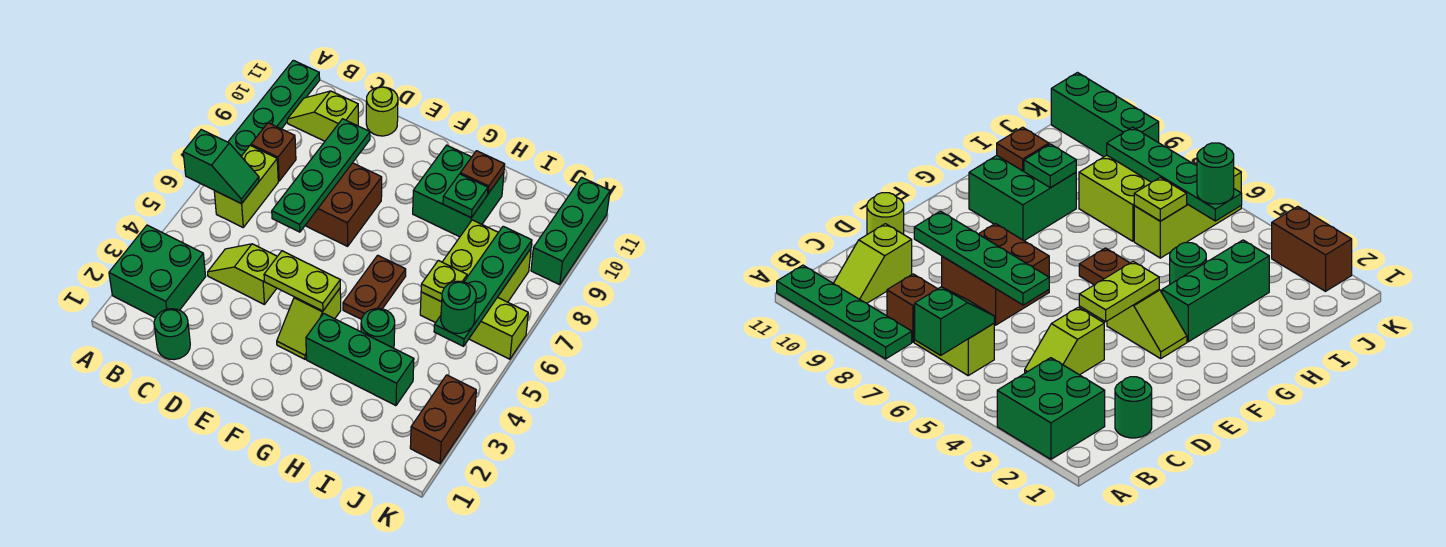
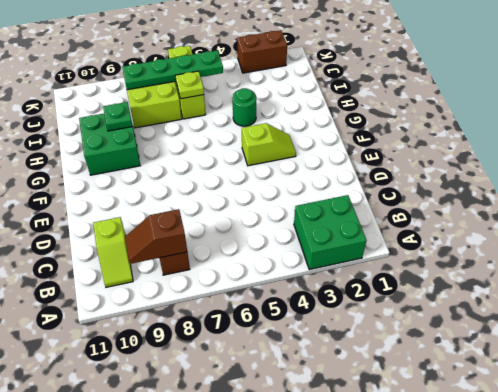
brown slope B8:B9 level 2 top 8 -> none
none -> green plate A8:A11 level 1
none -> lime brick B6:B7 level 1
none -> green round brick C1 level 1

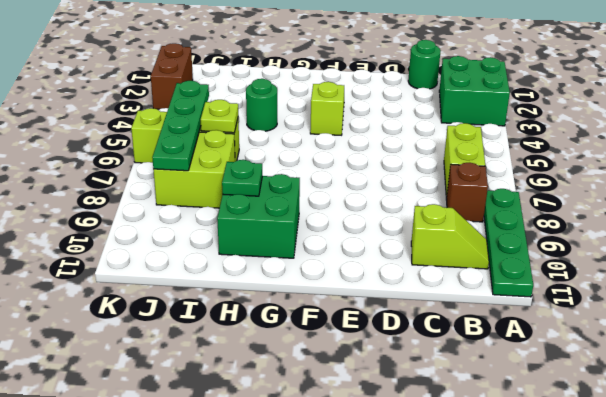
none -> lime slope C4:D4 level 1 top D
none -> brown brick D7:E8 level 1
none -> lime round brick D11 level 1

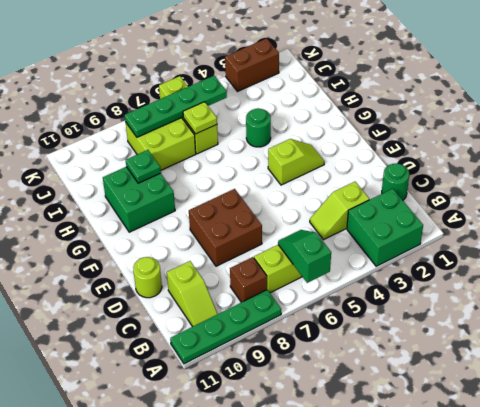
lime slope C3:C4 level 1 top 3 -> lime slope C4:D4 level 1 top D
none -> green brick G3:I3 level 1
none -> brown plate G5:G6 level 1
none -> green brick K9:K11 level 1

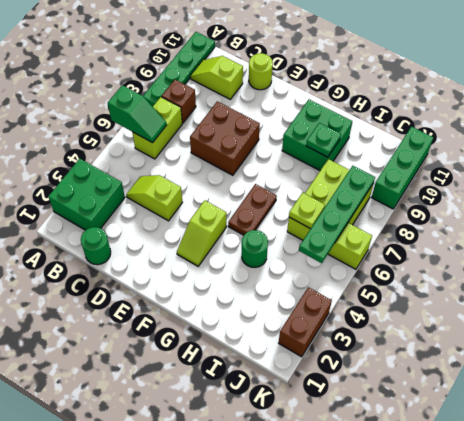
none -> green brick G3:I3 level 1
none -> green plate D6:D9 level 2
none -> lime plate E4:F4 level 2

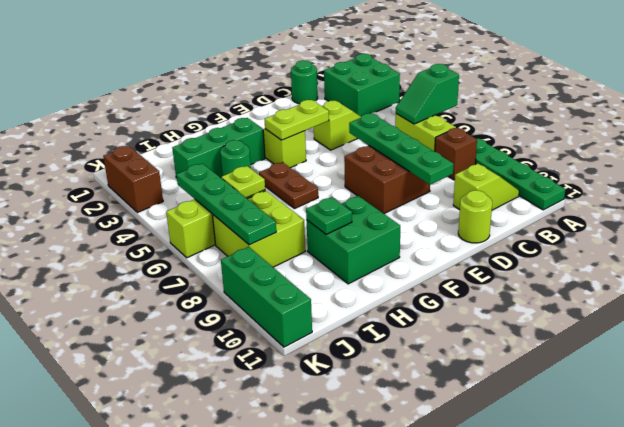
none -> brown plate H10 level 2
none -> green round brick J5 level 3

